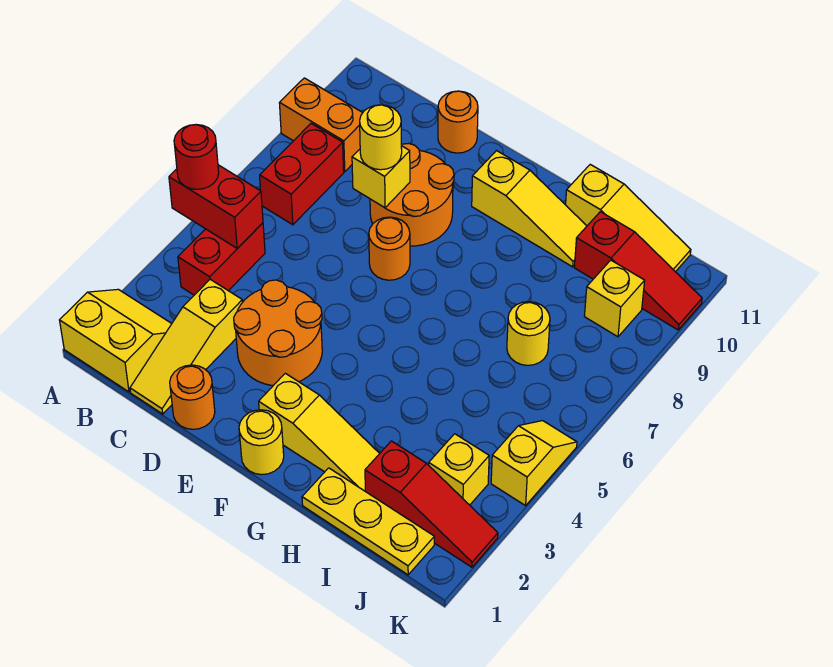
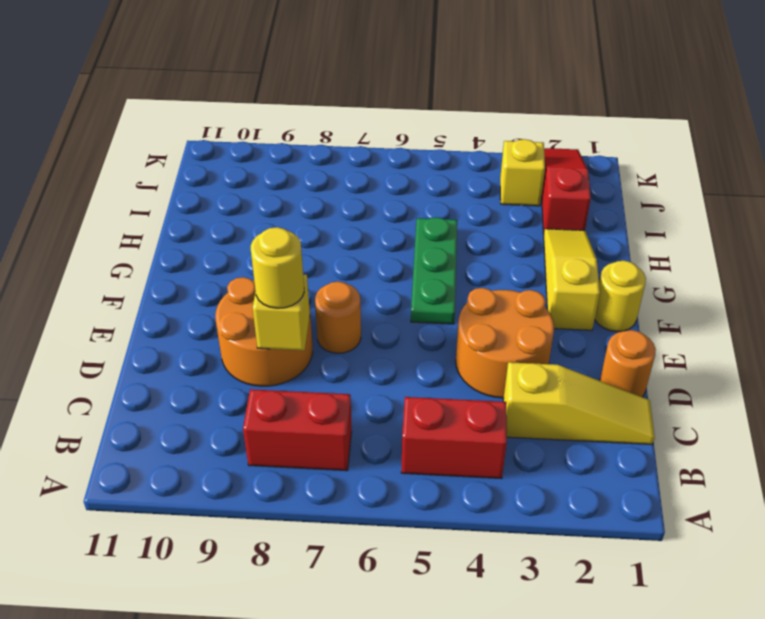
green plate F5:H5 level 1 -> none
none -> yellow slope A1:B2 level 1 top 1
none -> orange brick A9:B9 level 1
none -> orange round brick D11 level 1

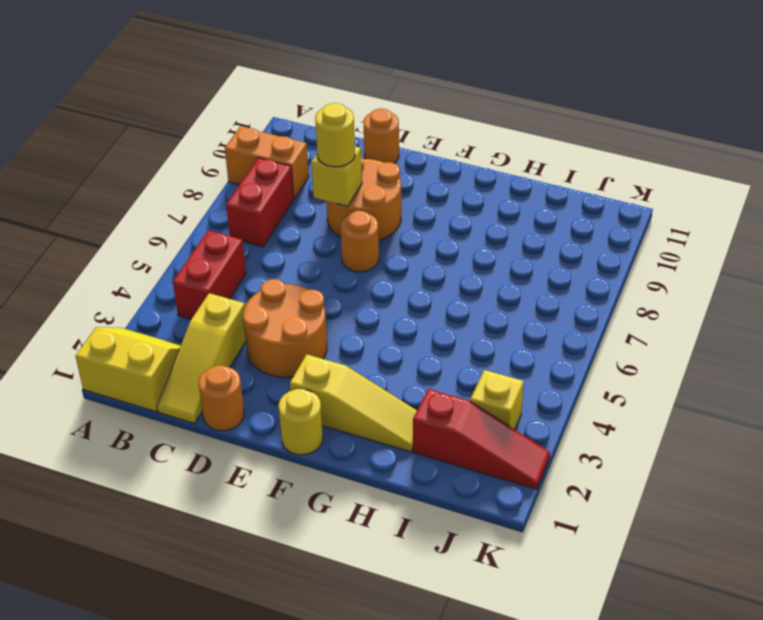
none -> yellow slope F10:H10 level 1 top F
none -> yellow plate H1:J1 level 1
none -> yellow slope H11:J11 level 1 top H

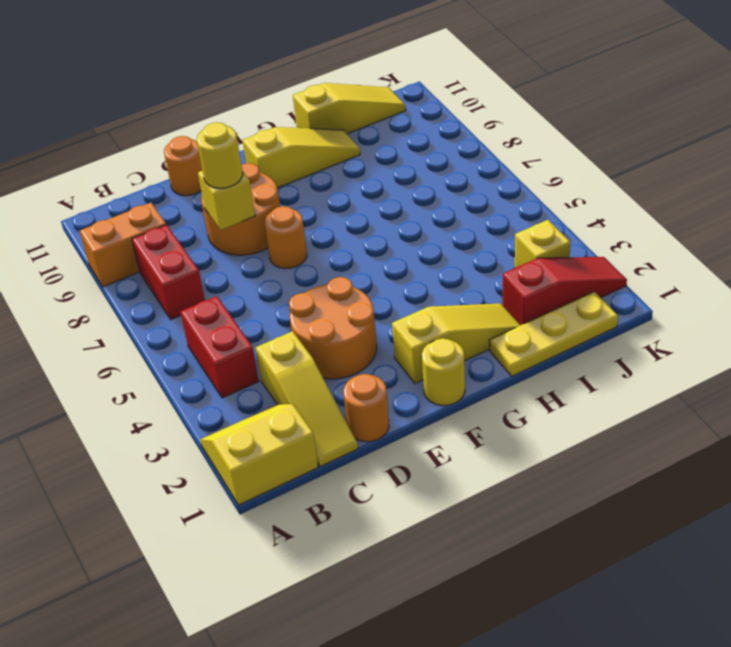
none -> yellow round brick I7 level 1
none -> red slope I10:K10 level 1 top I
none -> yellow brick J9 level 1

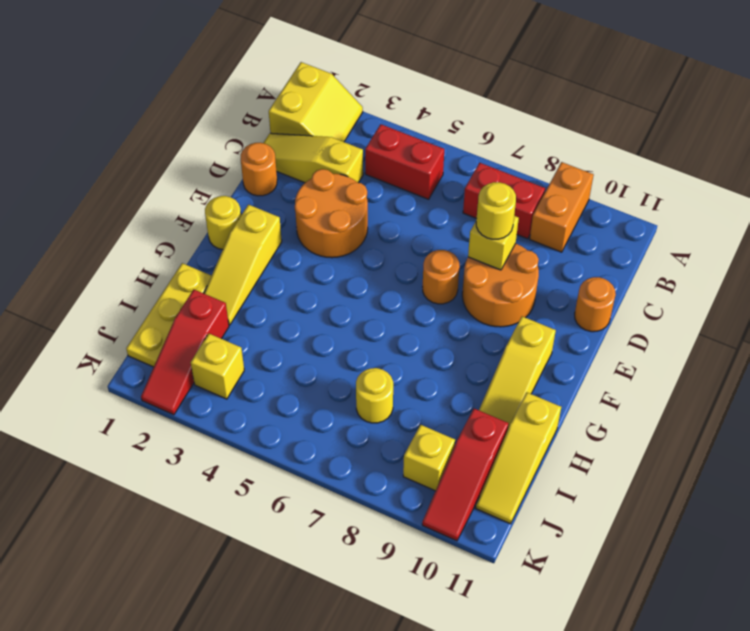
none -> yellow slope K4:K5 level 1 top 4
none -> red brick A5:B5 level 2
none -> red round brick A5 level 3

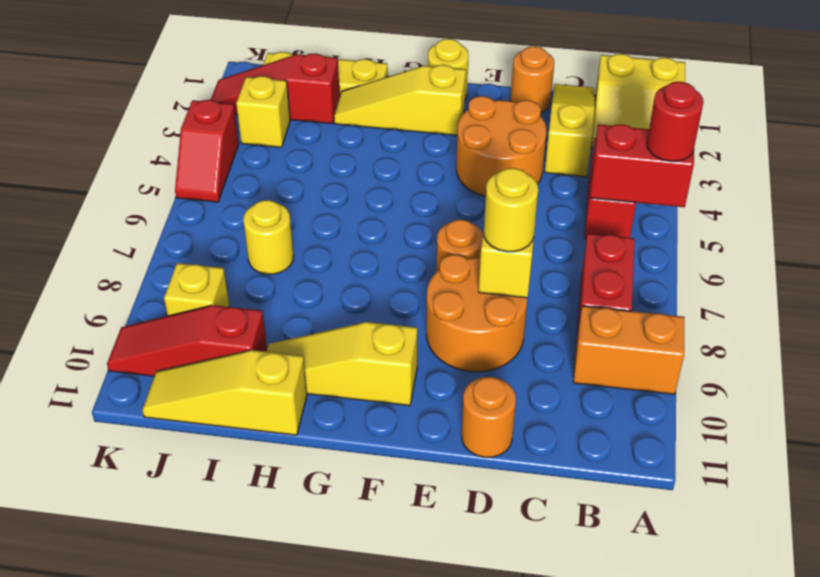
red slope K4:K5 level 1 top 4 -> yellow slope K4:K5 level 1 top 4

